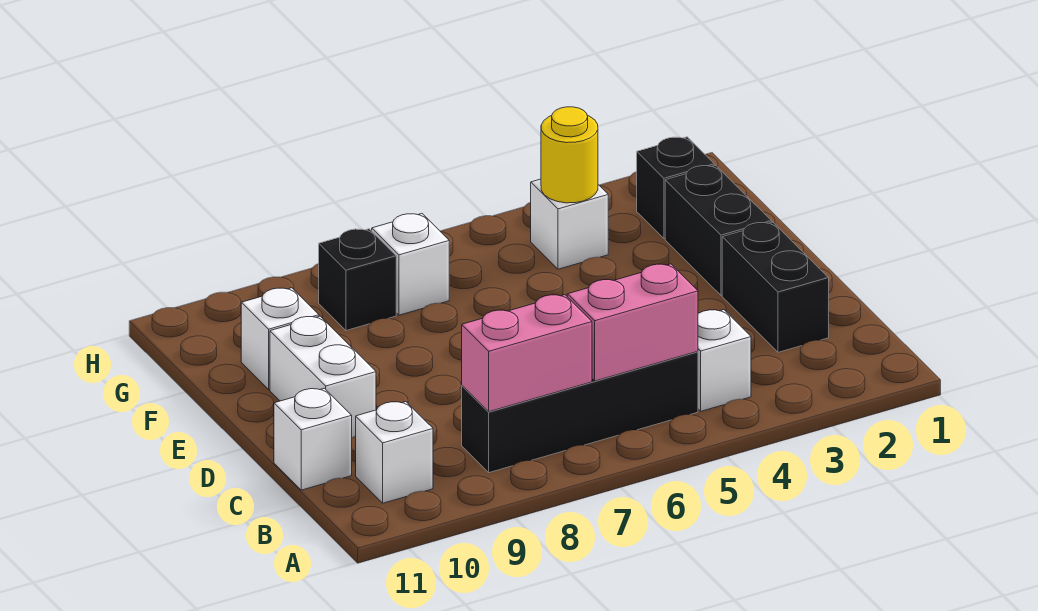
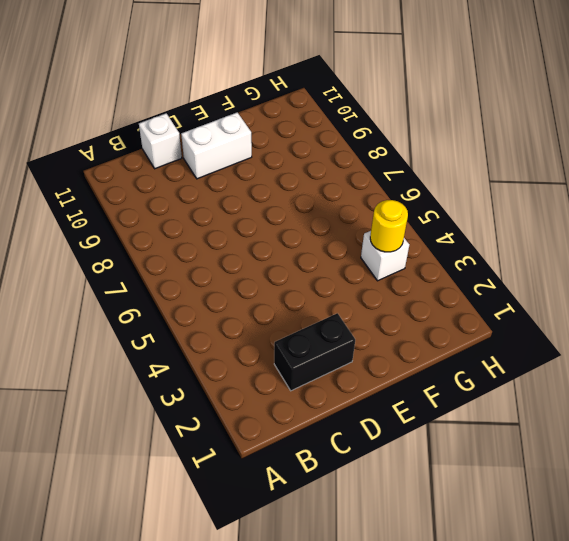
none -> white brick B4 level 1
none -> black brick B5:B8 level 1
none -> white brick B10 level 1

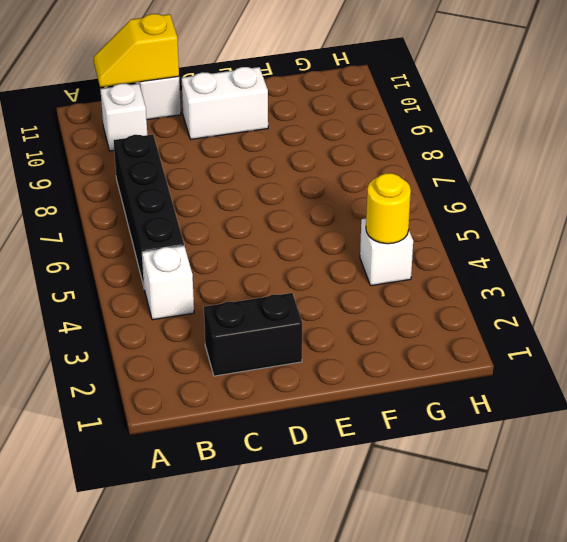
yellow slope B11:C11 level 2 top C -> none
none -> black brick E2:F2 level 1
none -> white brick F10 level 1
none -> black brick G2 level 1

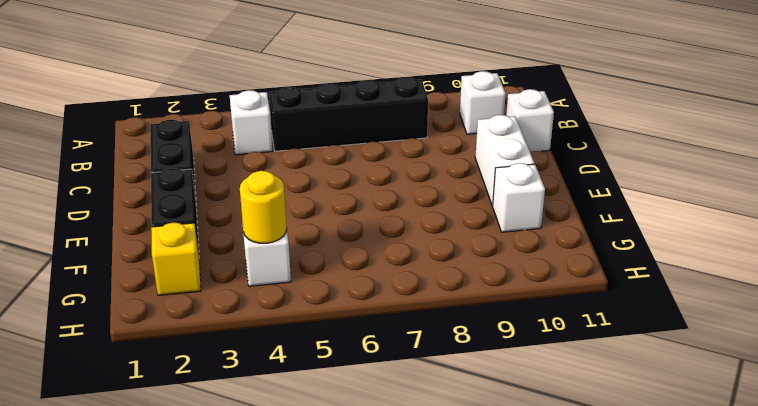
yellow brick G2 level 1 -> black brick G2 level 1
none -> white brick G7 level 1
none -> black brick G8 level 1
none -> pink brick B5:B6 level 2

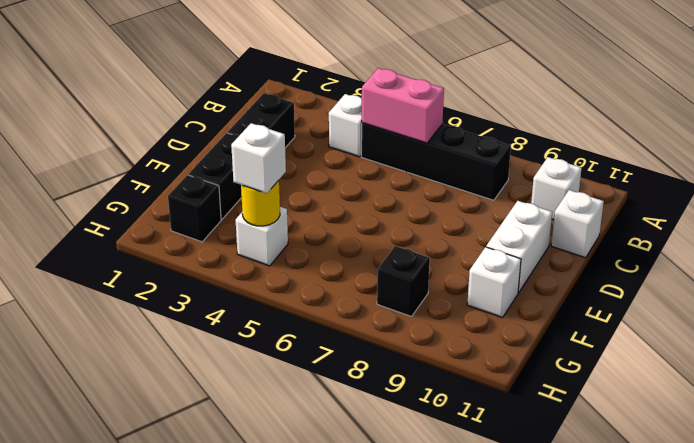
white brick G4 level 3 -> white brick G7 level 1
none -> pink brick B7:B8 level 2

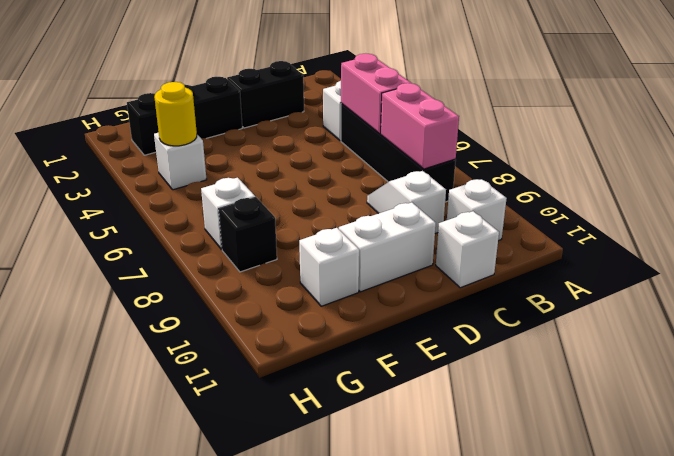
white slope C8:C9 level 1 top 9 -> none

